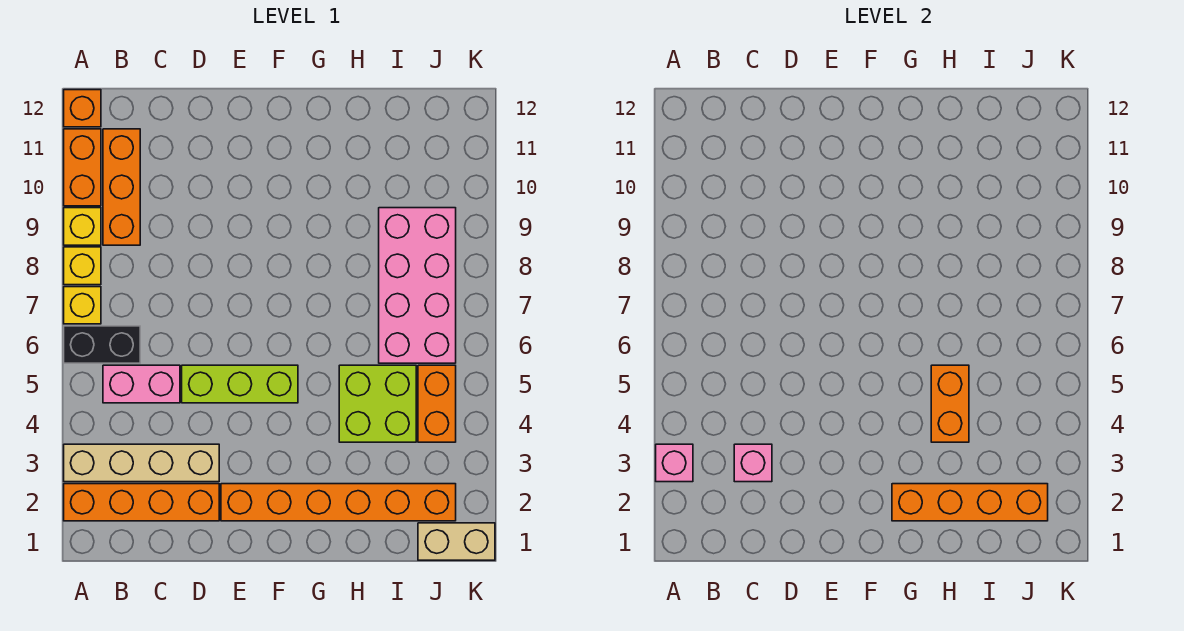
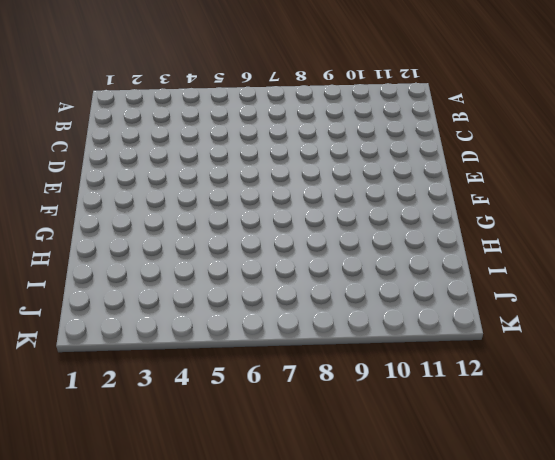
none -> orange brick A2:D2 level 1
none -> tan brick A3:D3 level 1
none -> black brick A6:B6 level 1

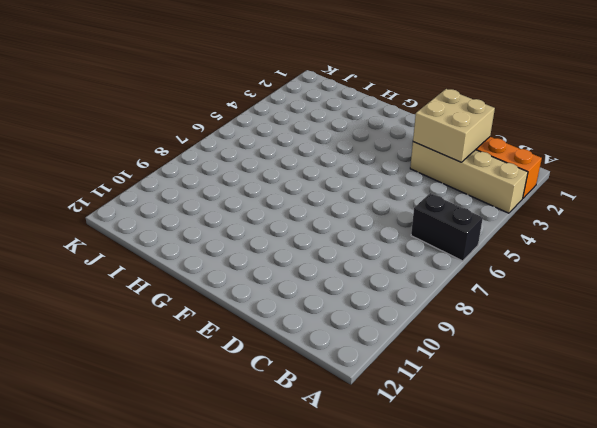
tan brick C2:D3 level 2 -> pink brick C3 level 2
none -> yellow brick A7 level 1
none -> yellow brick A8 level 1
none -> yellow brick A9 level 1

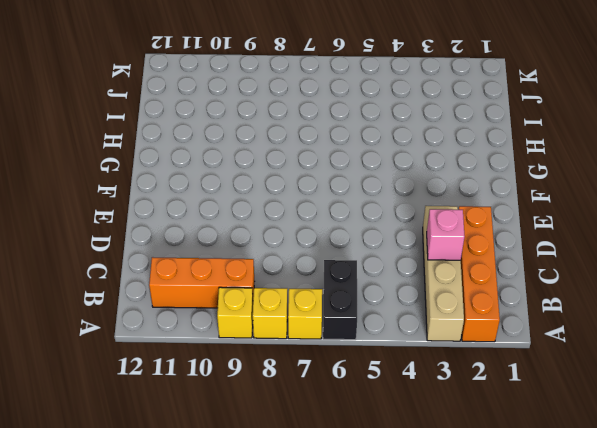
none -> orange brick A10:A11 level 1
none -> orange brick A12 level 1
none -> pink brick B5:C5 level 1

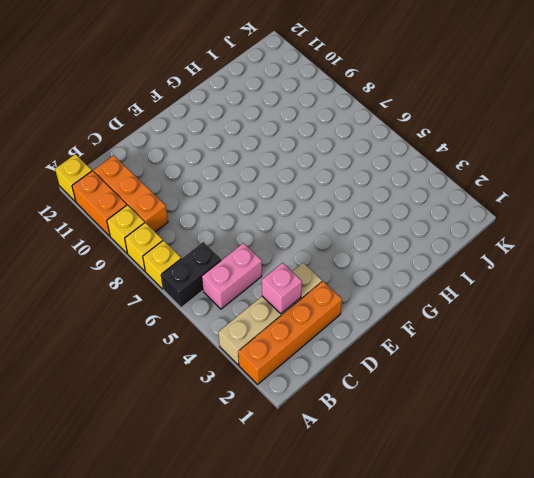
yellow brick A12 level 1 -> orange brick A12 level 1
none -> lime brick D5:F5 level 1
none -> orange brick E2:J2 level 1
none -> lime brick H4:I5 level 1

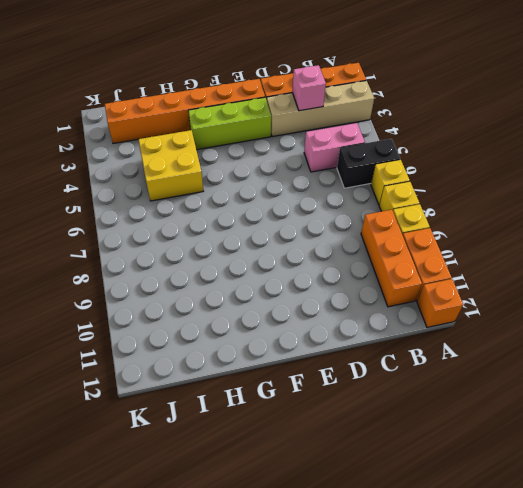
lime brick E3:G3 level 1 -> lime brick D5:F5 level 1
yellow brick H4:I5 level 1 -> lime brick H4:I5 level 1
none -> pink brick I6:J9 level 1
none -> tan brick J1:K1 level 1
none -> orange brick J4:J5 level 1

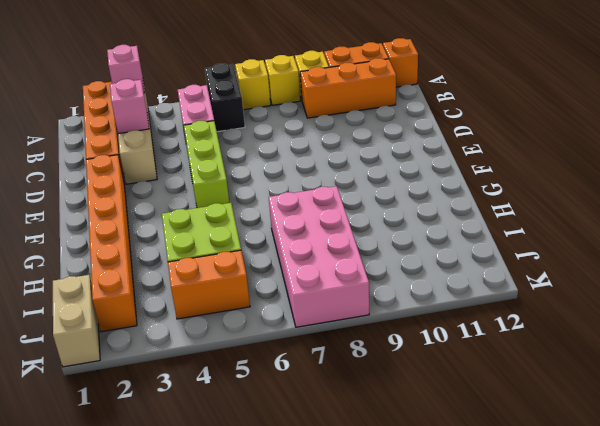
pink brick H7:K8 level 1 -> pink brick I6:J9 level 1
none -> orange brick G2:J2 level 2
none -> orange brick H4:H5 level 2

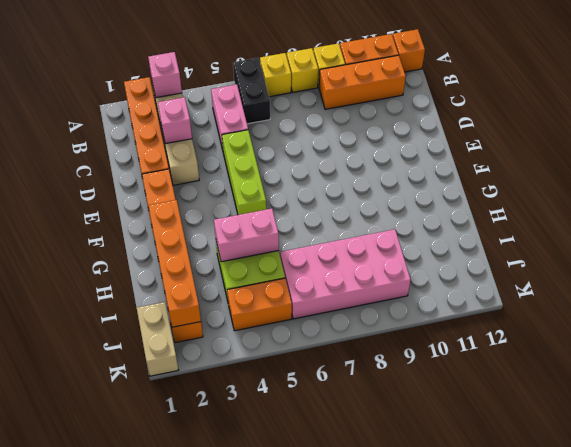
pink brick H4:H5 level 2 -> orange brick H4:H5 level 2

